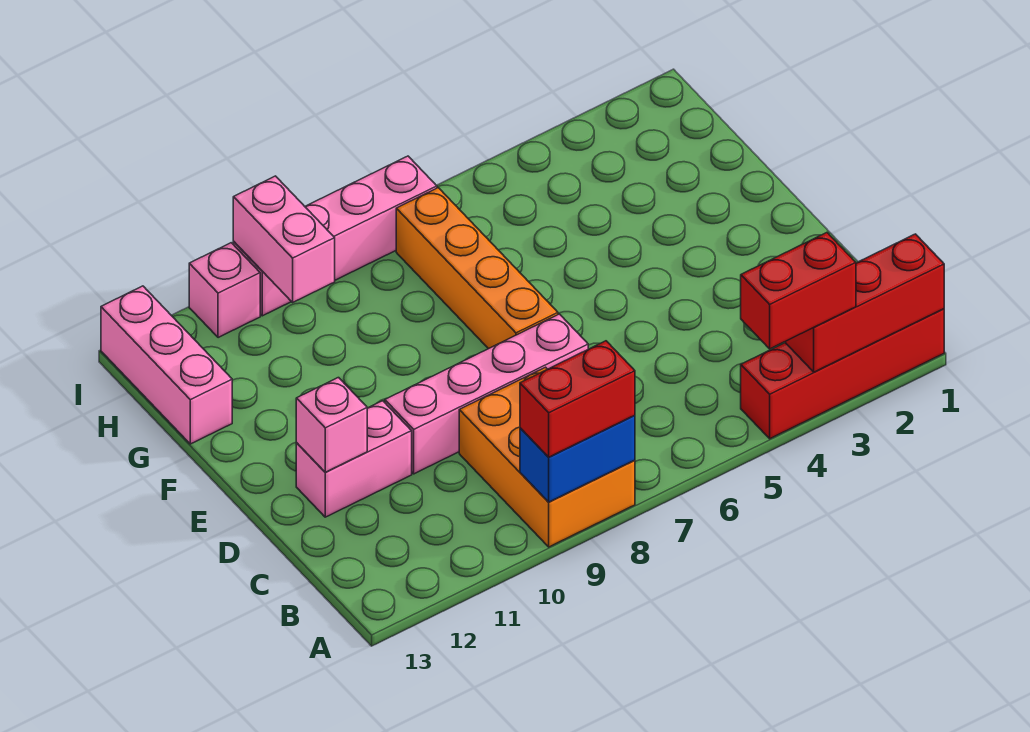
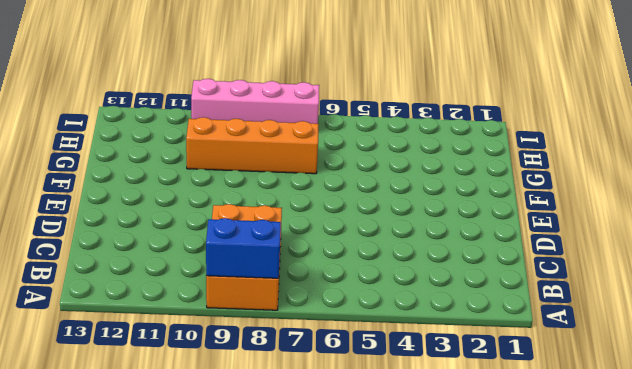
orange brick G7:G10 level 1 -> orange brick E7:H7 level 1
none -> red brick A1:A4 level 1
none -> pink brick D7:D10 level 1
none -> pink brick D11:D12 level 1

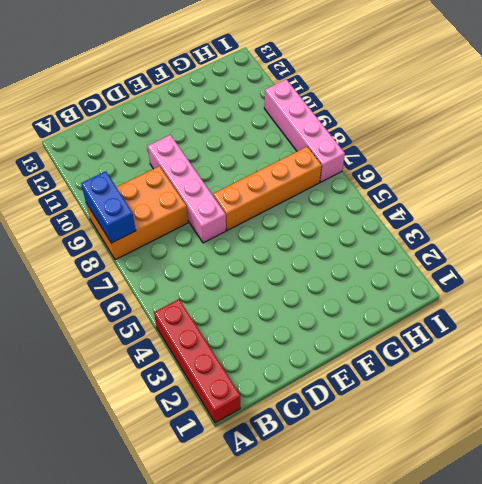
none -> pink brick D11:D12 level 1
none -> pink brick G13:I13 level 1
none -> pink brick I11 level 1

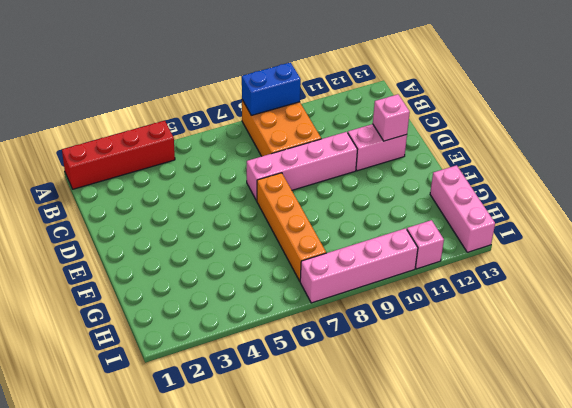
none -> red brick A1:A3 level 2
none -> pink brick H10:I10 level 2
none -> red brick A3:A4 level 3

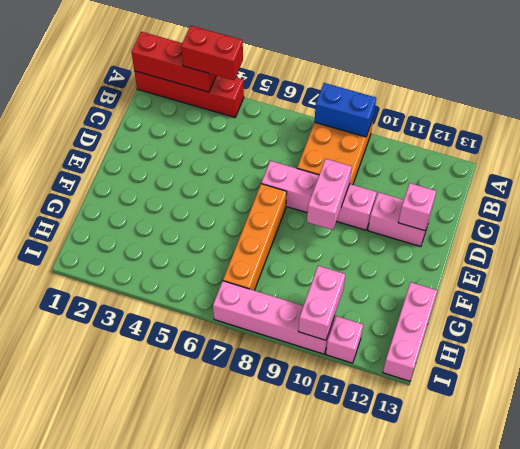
pink brick D9:E9 level 2 -> none
none -> red brick A8:A9 level 3

